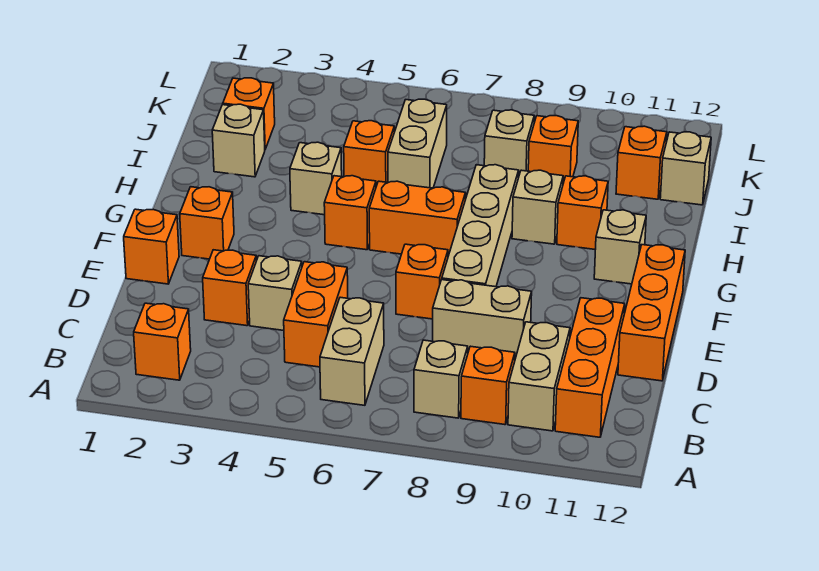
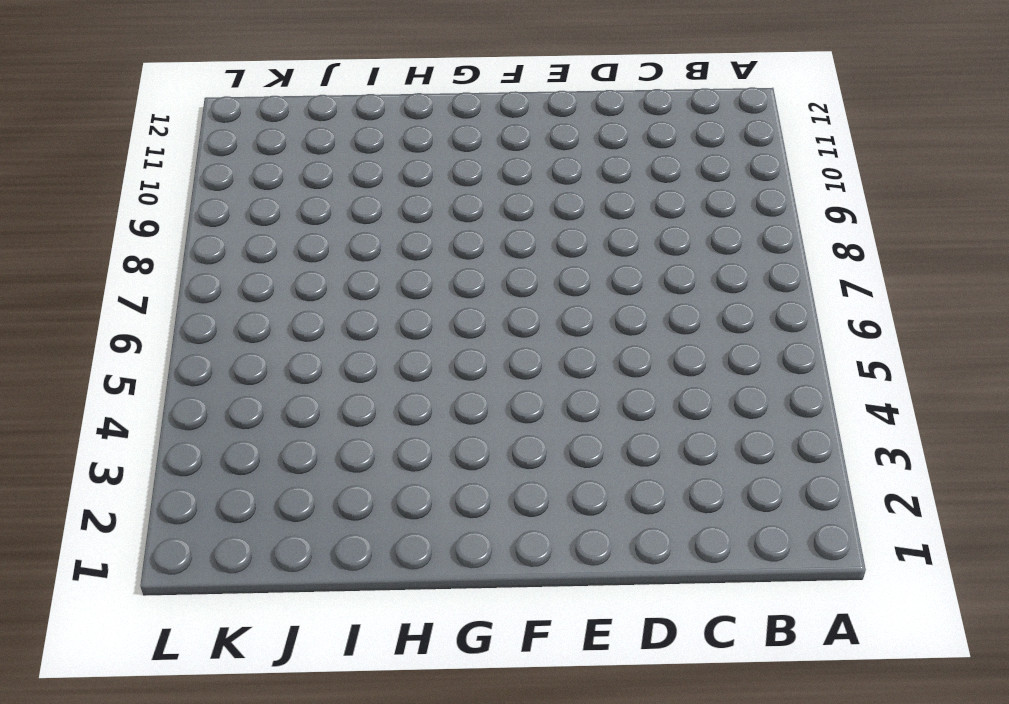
none -> orange brick B2 level 1
none -> tan brick B6:C6 level 1
none -> tan brick B8 level 1

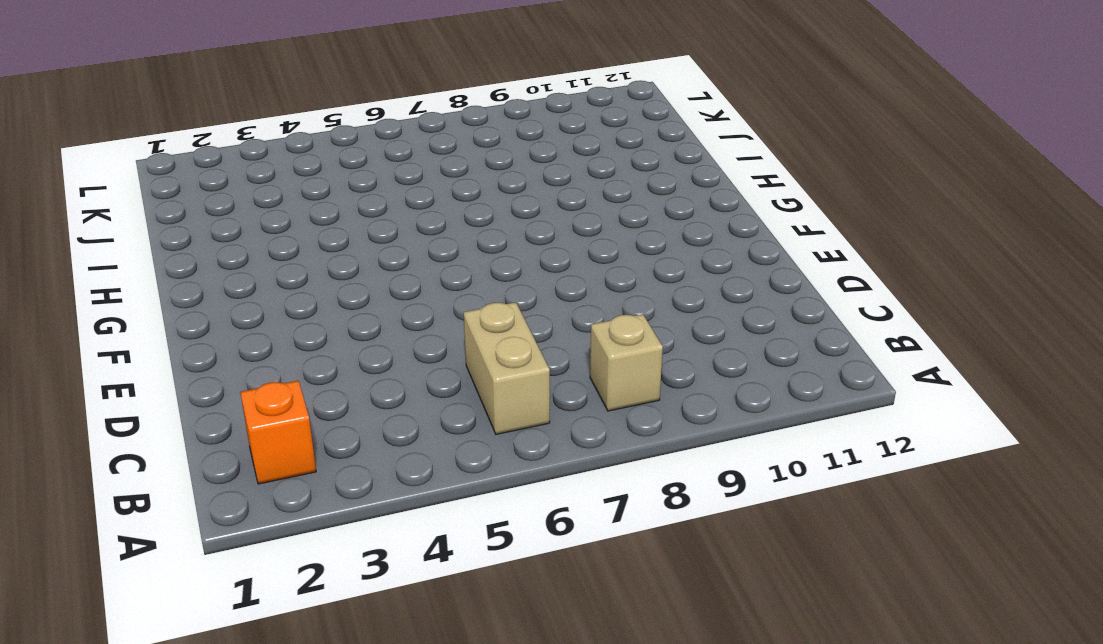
none -> orange brick B9 level 1
none -> tan brick B10:C10 level 1
none -> orange brick B11:D11 level 1

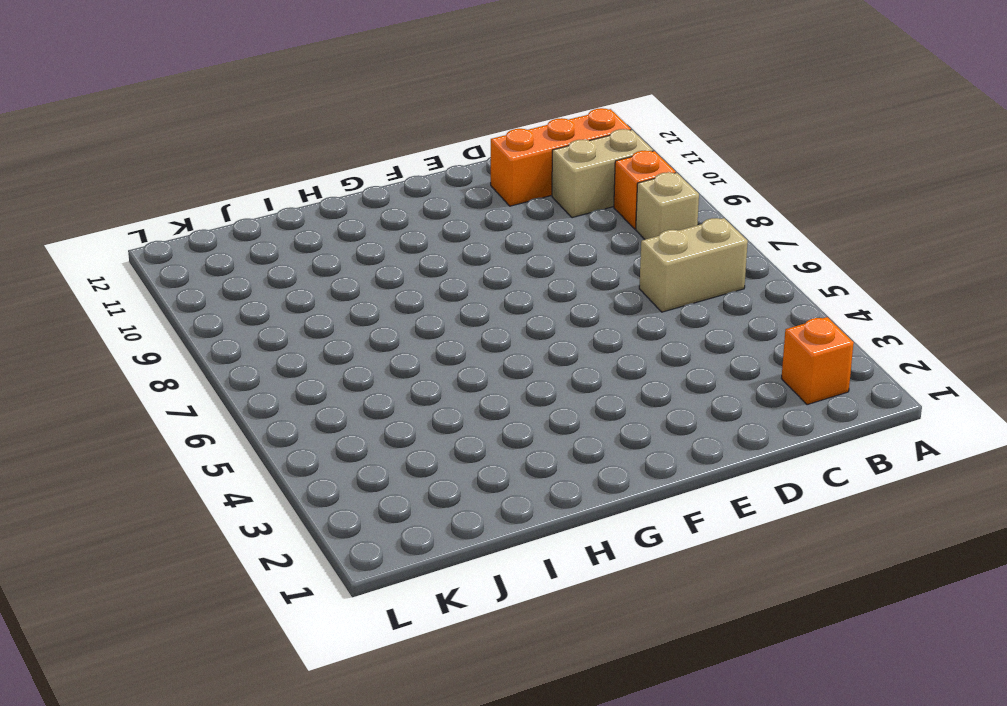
none -> orange brick C5:D5 level 1
none -> orange brick D3 level 1
none -> tan brick D4 level 1

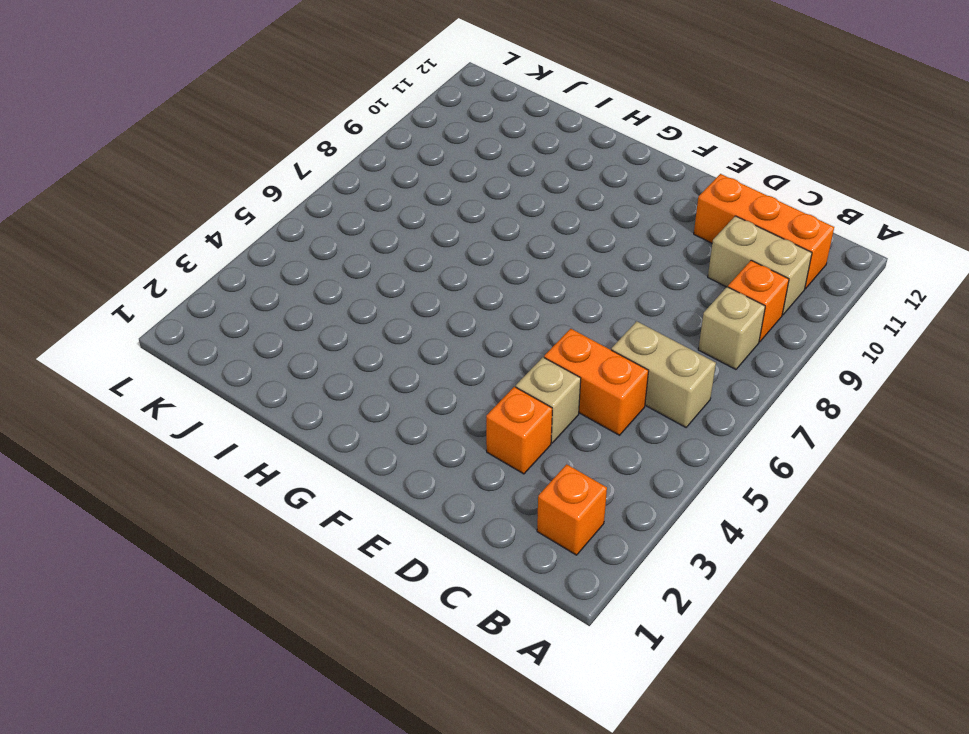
none -> tan brick D8:D9 level 1
none -> orange brick D12:F12 level 1
none -> orange brick E1 level 1

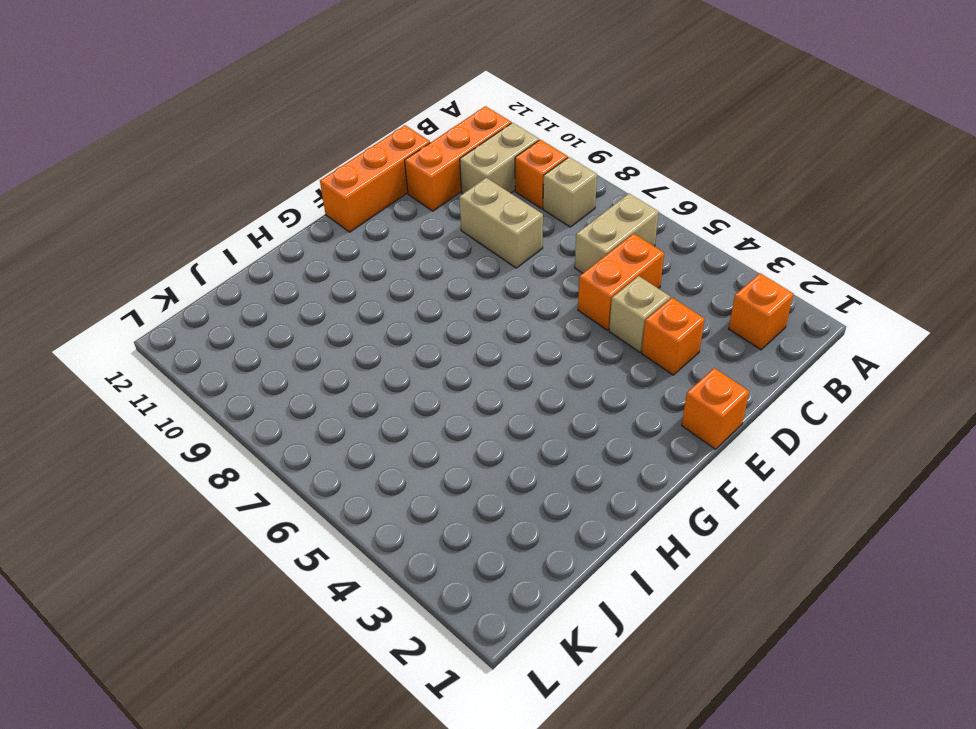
none -> orange brick E7 level 1
none -> tan brick E8:H8 level 1
none -> orange brick F2 level 1

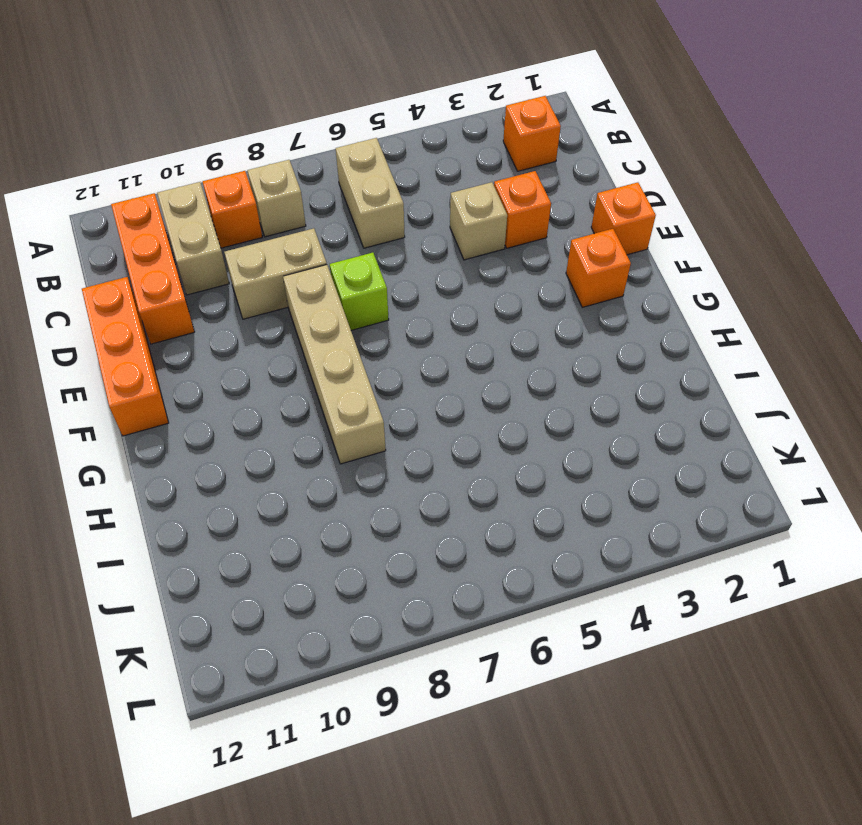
lime brick E7 level 1 -> orange brick E7 level 1
none -> orange brick C5:D5 level 1
none -> orange brick G5 level 1
none -> orange brick G6:G7 level 1

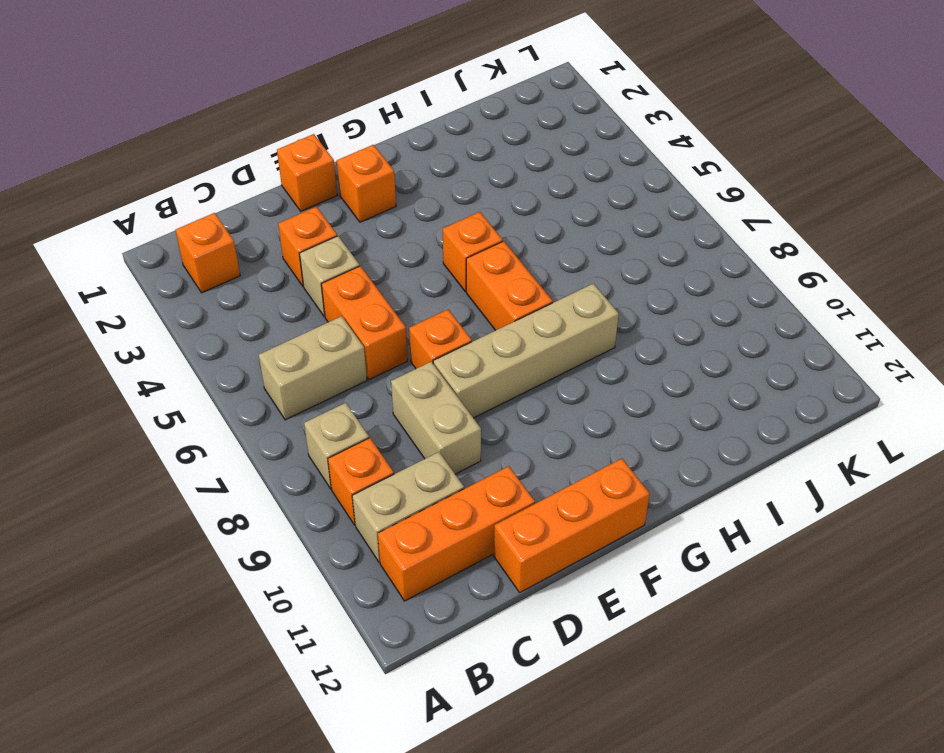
orange brick D5:D6 level 1 -> orange brick C5:D5 level 1
none -> tan brick G11 level 1
none -> tan brick H4 level 1
none -> tan brick H9 level 1

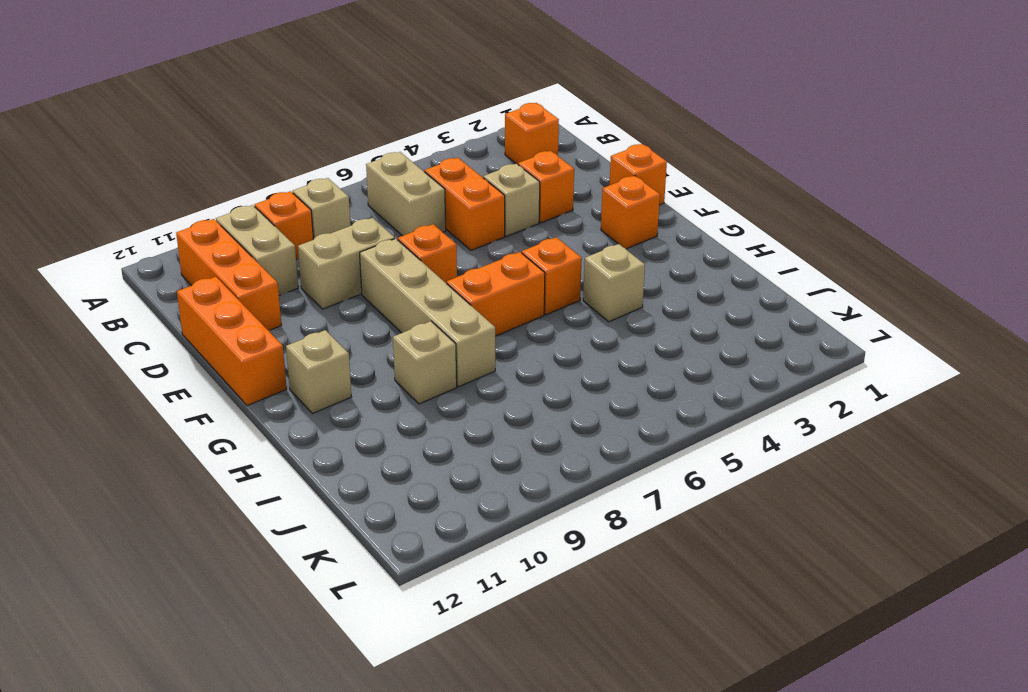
none -> orange brick H10 level 1
none -> tan brick I2 level 1
none -> orange brick I5 level 1

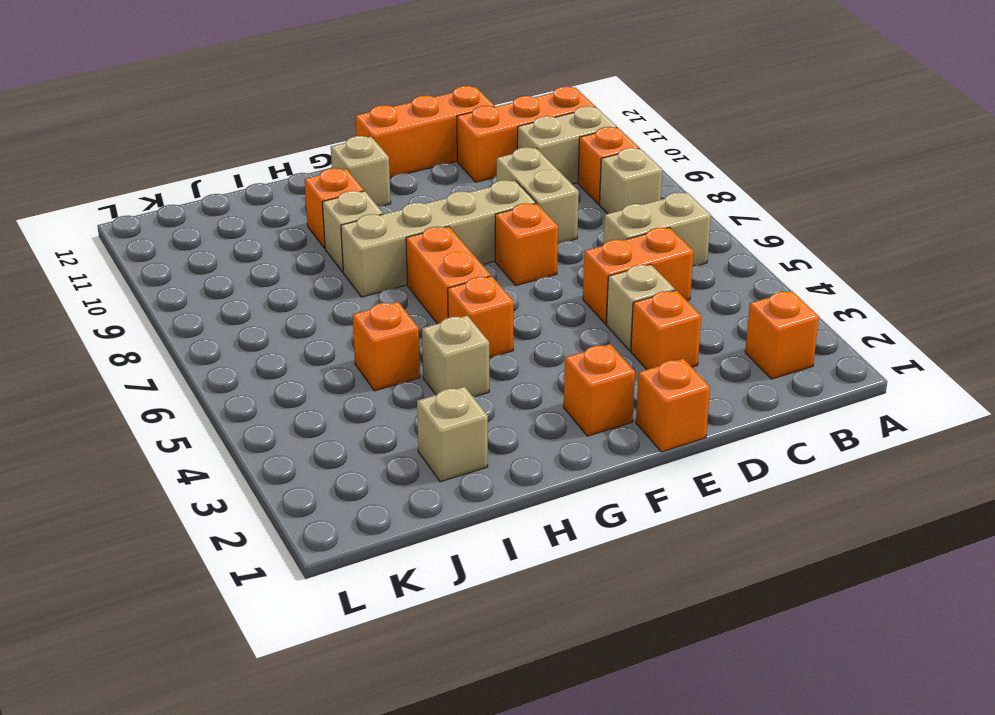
none -> tan brick I6:J6 level 1
none -> orange brick J2 level 1
none -> tan brick J8 level 1

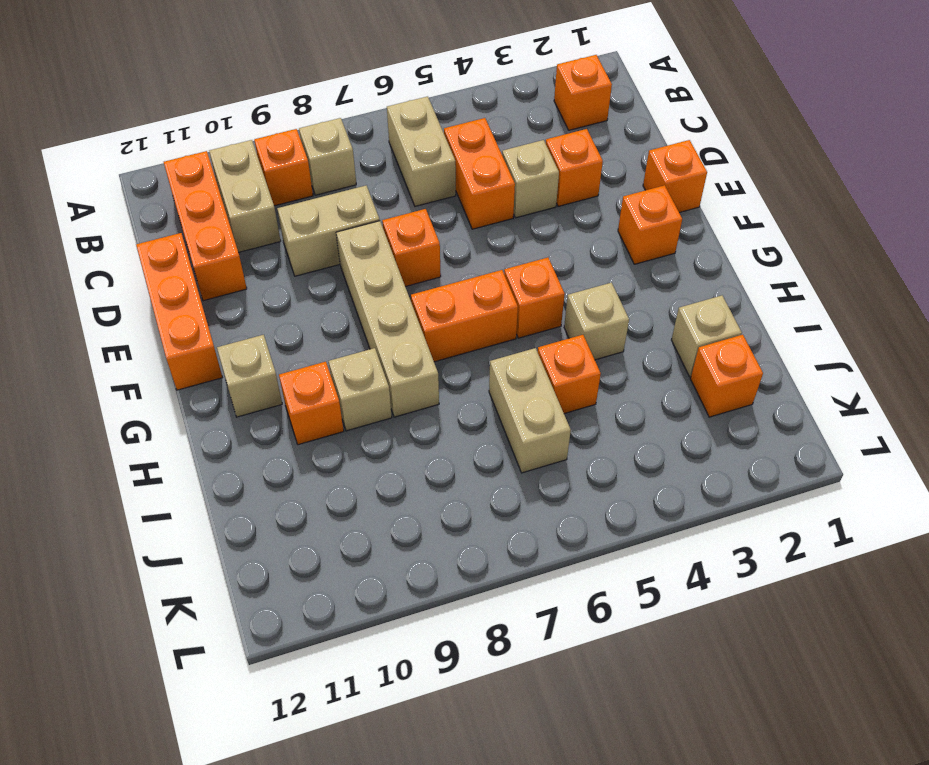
none -> tan brick J8 level 1
none -> orange brick J9 level 1
none -> orange brick J11 level 1

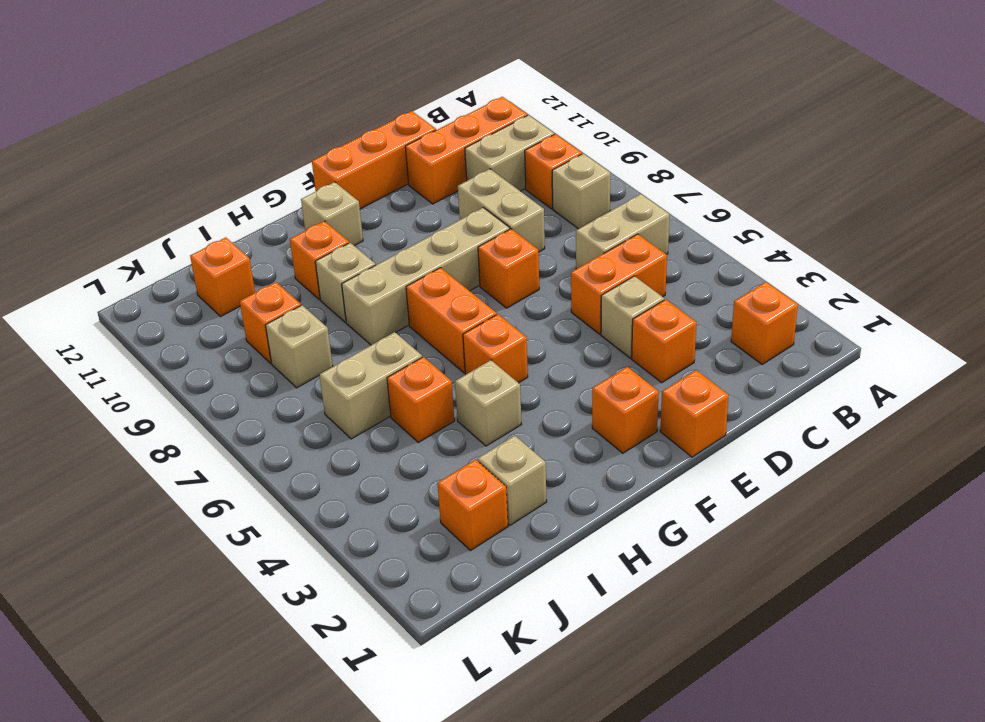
none -> tan brick J12 level 1

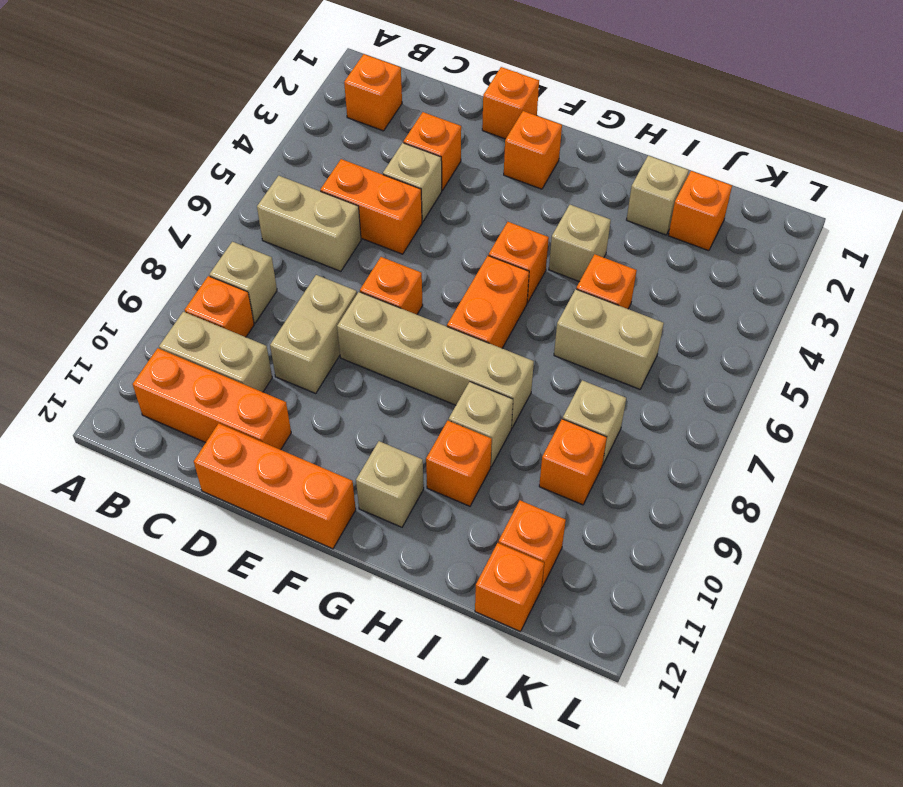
orange brick J12 level 1 -> tan brick J12 level 1

